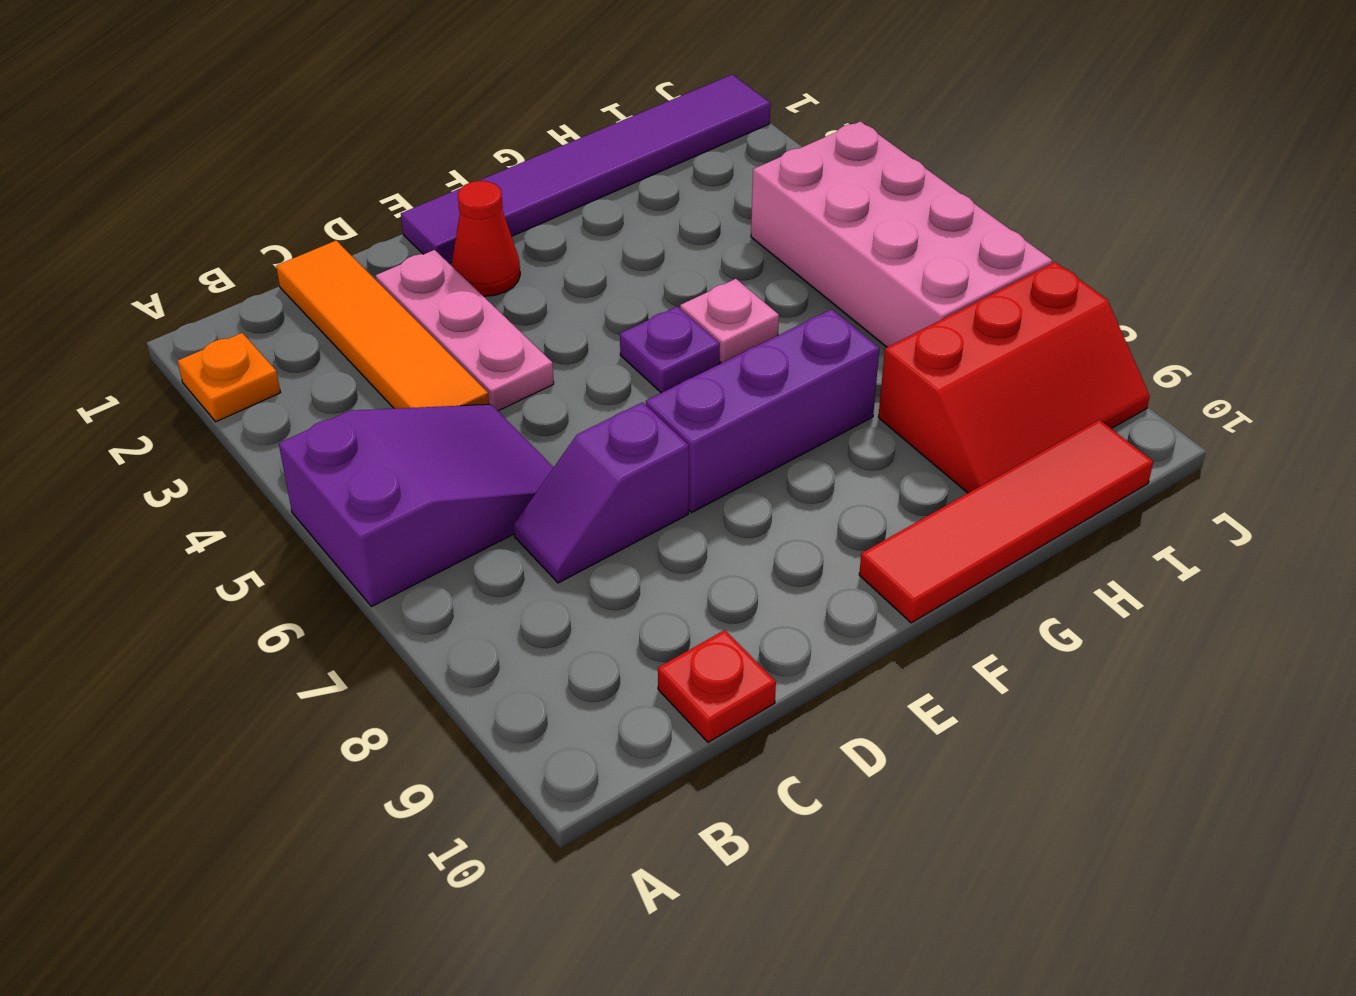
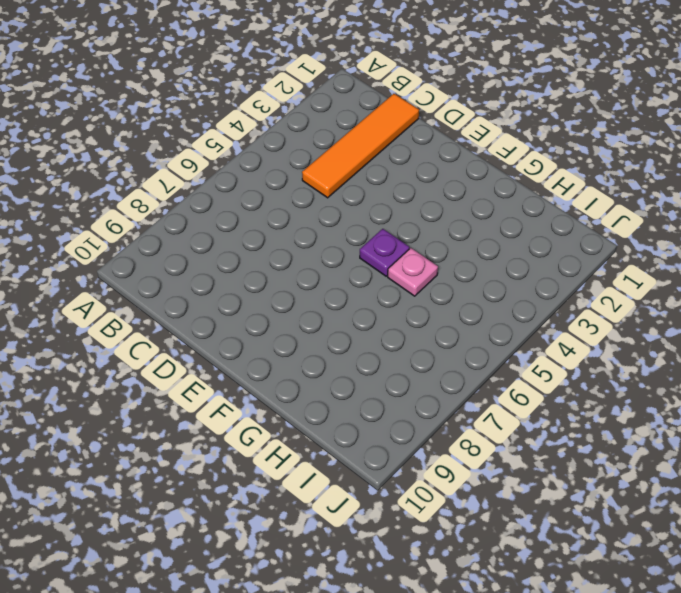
none -> orange plate A2 level 1
none -> purple slope A5:C6 level 1 top A
none -> purple slope C7:D7 level 1 top D

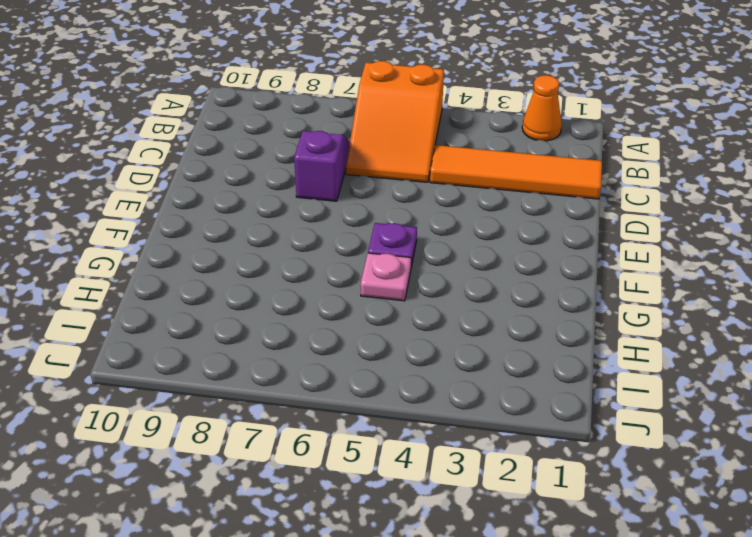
orange cone A2 level 1 -> orange plate A2 level 1
orange slope A5:C6 level 1 top A -> purple slope A5:C6 level 1 top A
none -> red plate C10 level 1
none -> pink plate D2:D4 level 1
none -> purple tile E1:J1 level 1

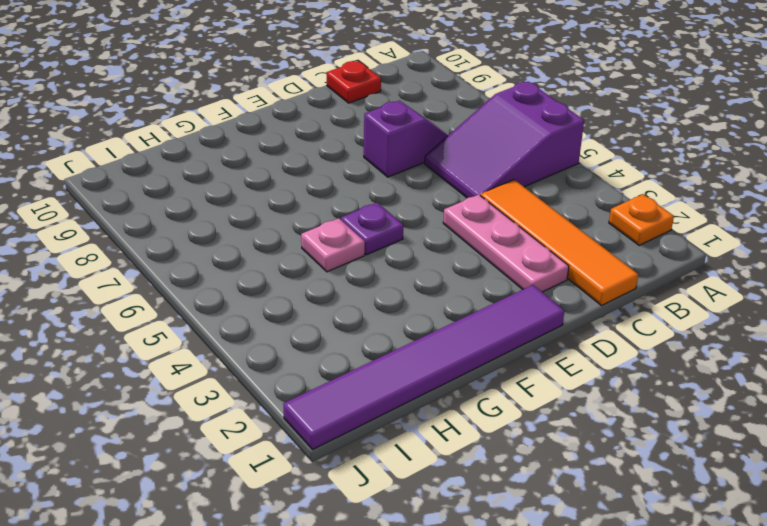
none -> red cone E2 level 1
none -> purple brick E7:G7 level 1
none -> red tile F10:I10 level 1

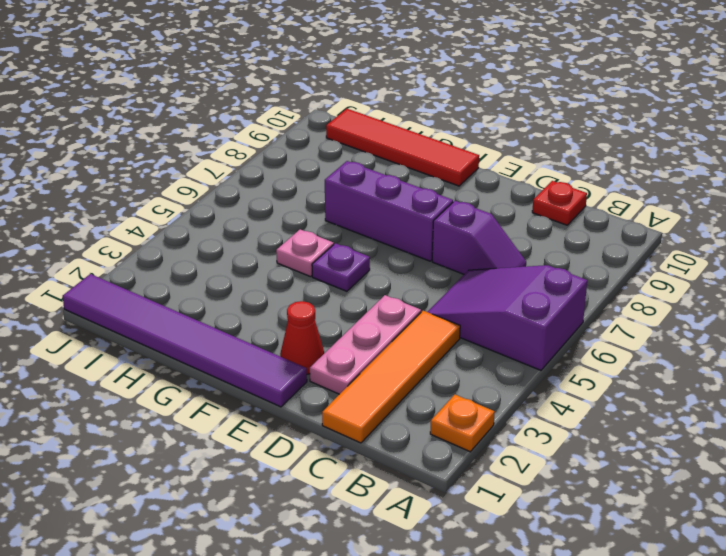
none -> red slope H8:J9 level 1 top 8
none -> pink brick I4:J7 level 1

